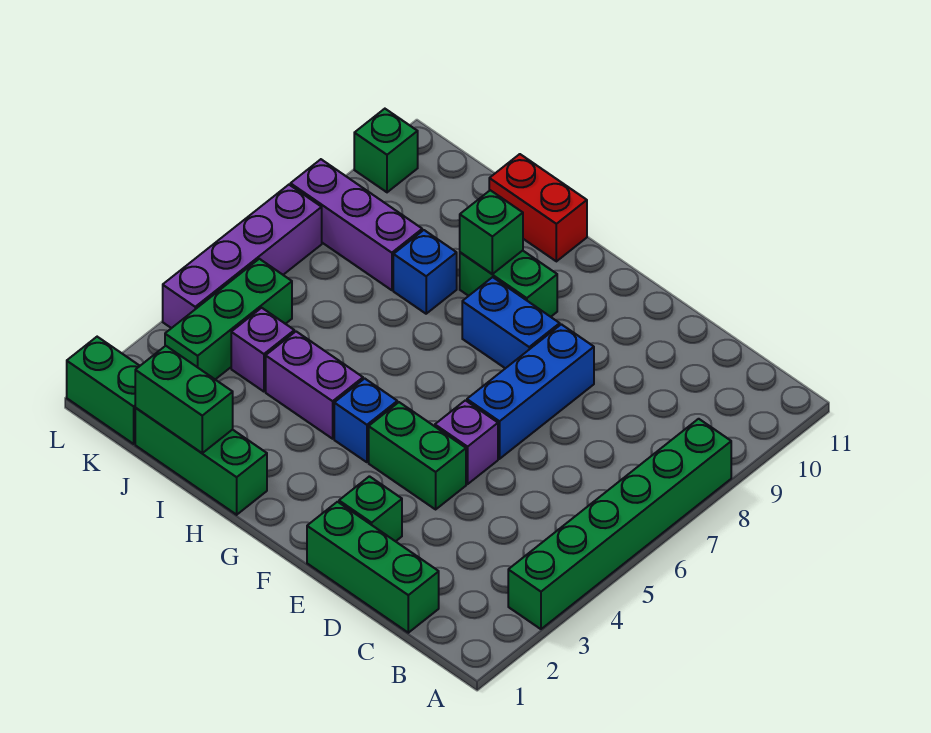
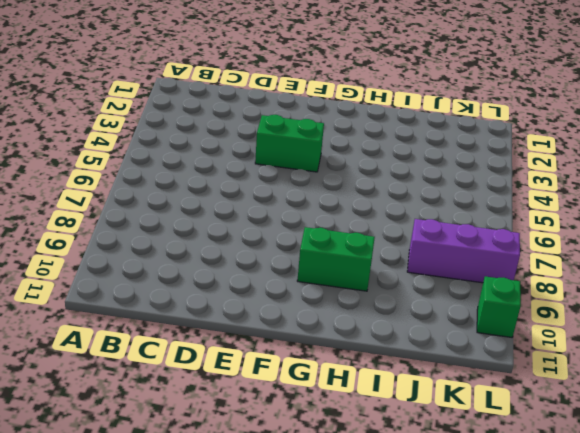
none -> green brick A3:A8 level 1
none -> green brick C1:E1 level 1
none -> green brick E2 level 1

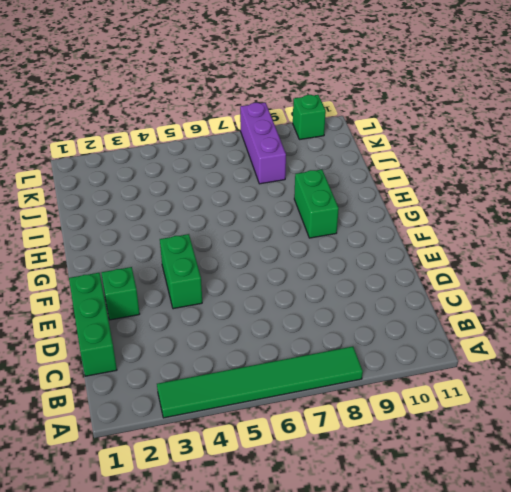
green tile A3:A8 level 1 -> green brick A3:A8 level 1
none -> purple brick E5 level 1
none -> blue brick E6:E8 level 1
none -> blue brick F8:G8 level 1

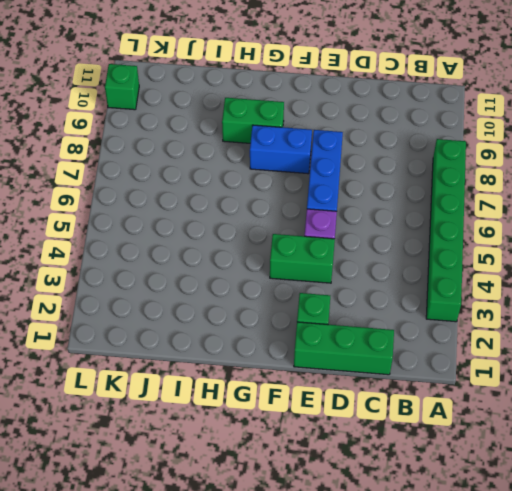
none -> blue brick G4 level 1
none -> green brick H1:J1 level 1
none -> purple brick H4:I4 level 1

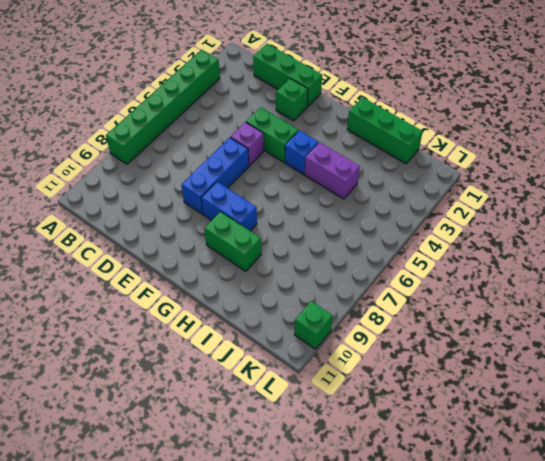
none -> red brick H11:I11 level 1
none -> blue brick I8 level 1
none -> purple brick J4 level 1

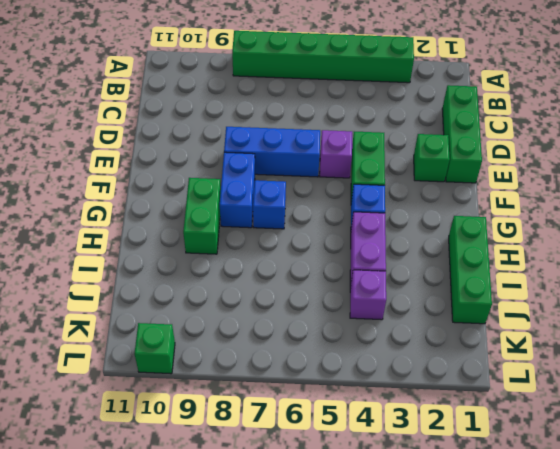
blue brick G7 level 1 -> blue brick I8 level 1
none -> red brick H11:I11 level 1
none -> purple brick J8:L8 level 1
none -> green brick K1:L1 level 1

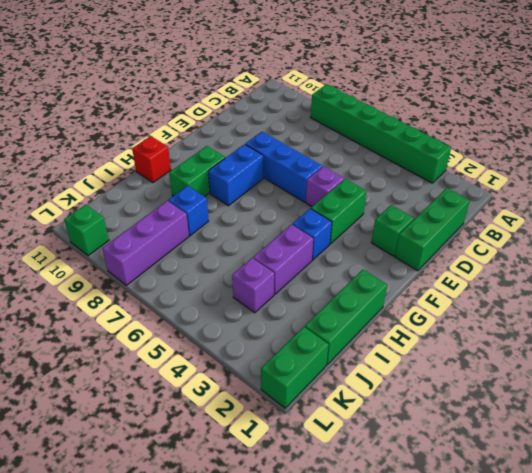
red brick H11 level 1 -> red brick H11:I11 level 1
none -> green brick K3:K5 level 1
none -> purple brick L4:L7 level 1
none -> green brick H9 level 2

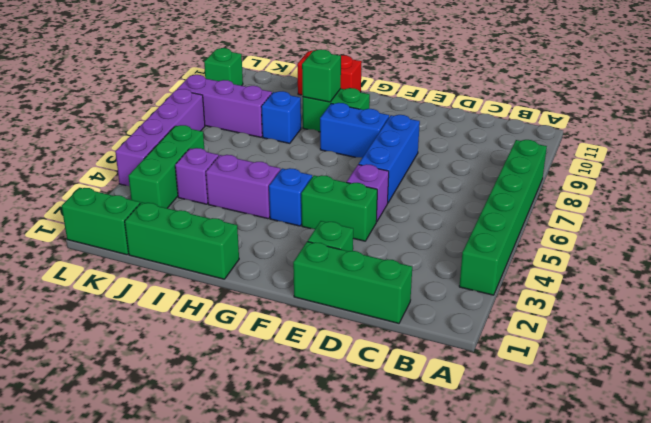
none -> green brick I1:J1 level 2

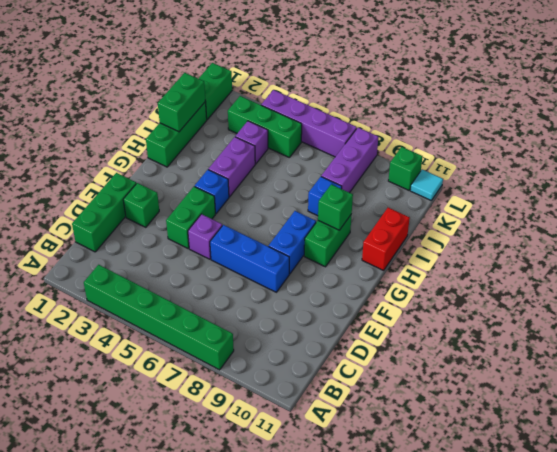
cyan tile L11 level 1 -> none

